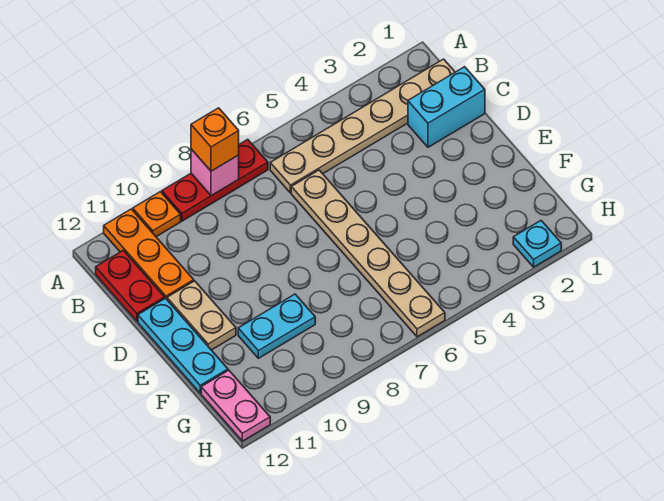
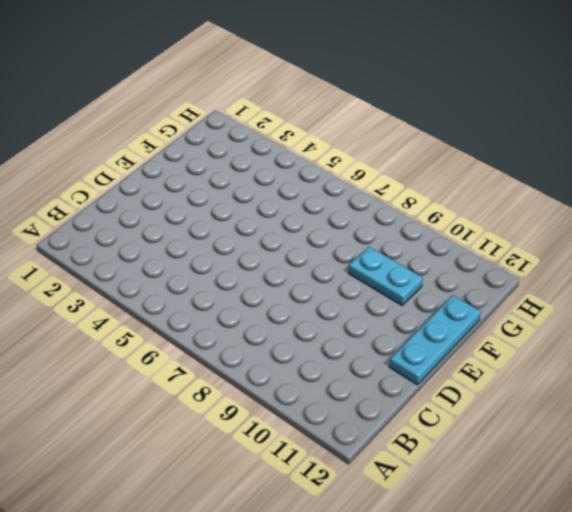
none -> red plate A7:A9 level 1
none -> orange plate A10 level 1
none -> orange plate A11:C11 level 1

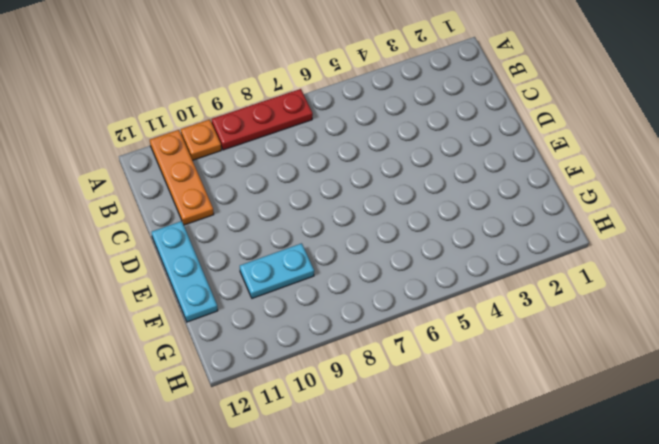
none -> tan plate B1:B6 level 1
none -> red plate B12:C12 level 1
none -> cyan brick C1:C2 level 1

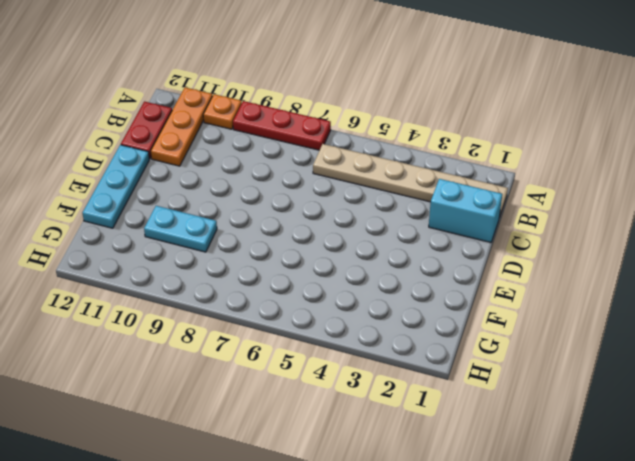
none -> tan plate C6:H6 level 1
none -> tan plate D11:E11 level 1
none -> pink plate G12:H12 level 1

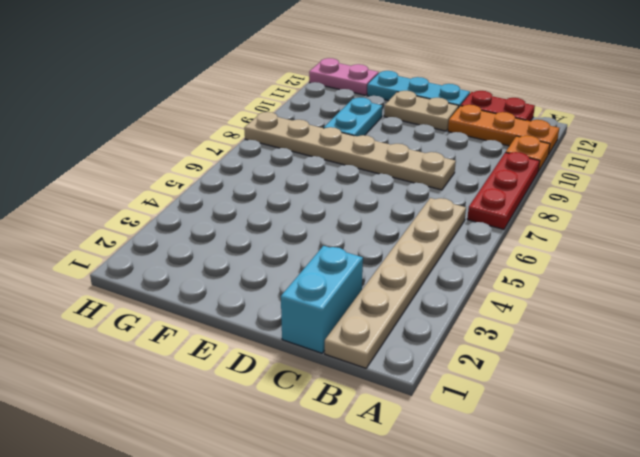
tan plate C8:H8 level 1 -> tan plate C6:H6 level 1
none -> cyan plate H2 level 1
none -> pink brick A8 level 2
none -> orange brick A8 level 3

